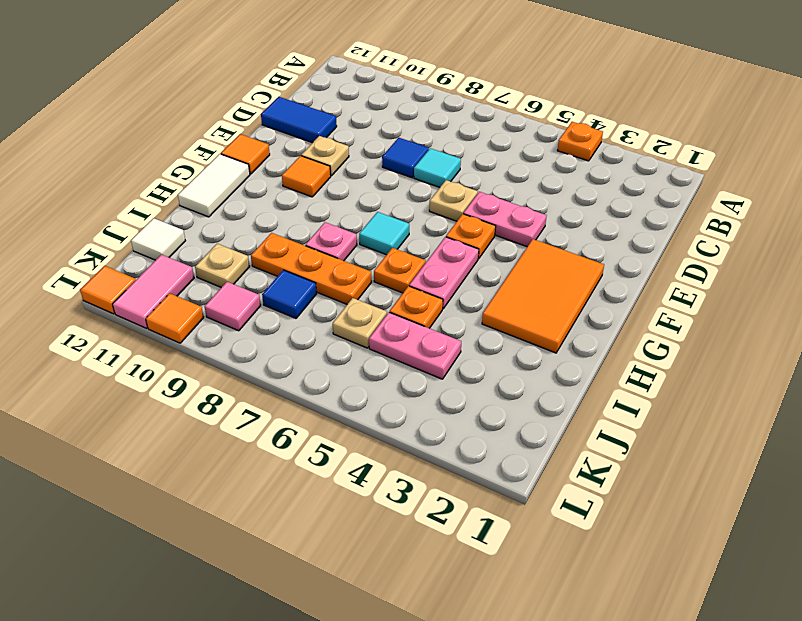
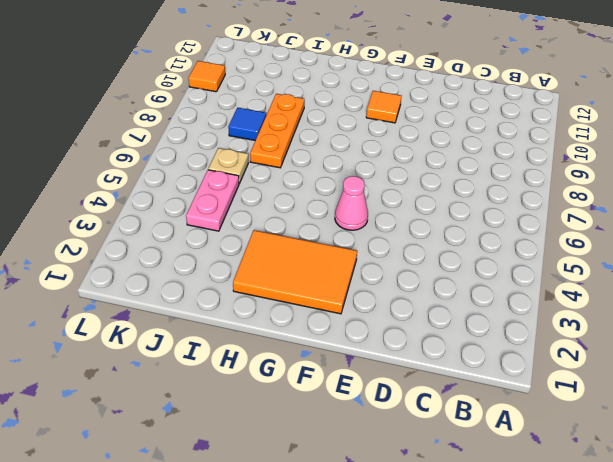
pink cone F5 level 1 -> orange plate F5 level 1
none -> orange plate A4 level 1
none -> cyan tile D7 level 1
none -> blue tile D8 level 1

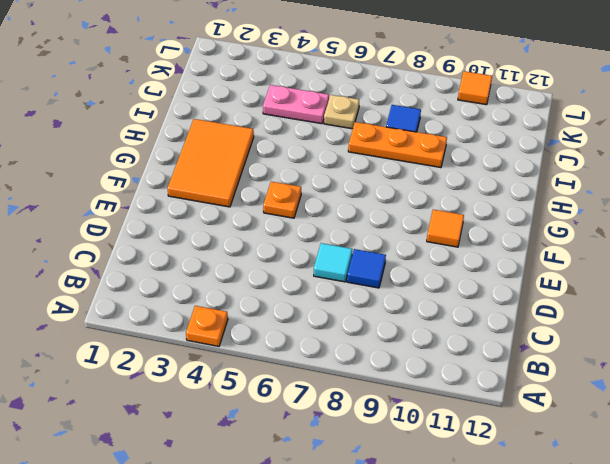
none -> blue tile D11:D12 level 1
none -> pink plate E4:E5 level 1
none -> tan plate E6 level 1

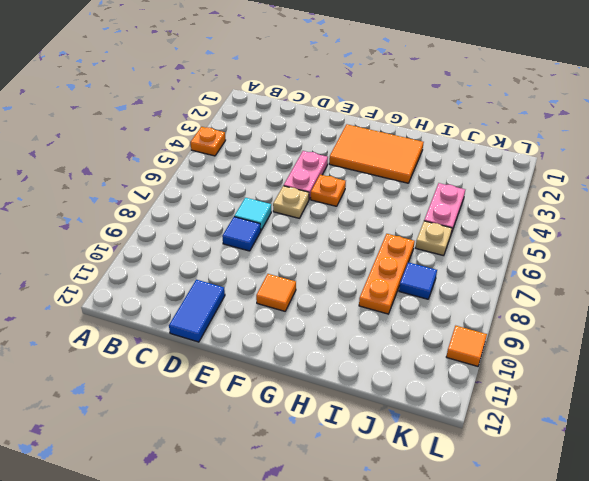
none -> tan plate E10 level 1
none -> orange tile F12 level 1
none -> pink plate G5:H5 level 1

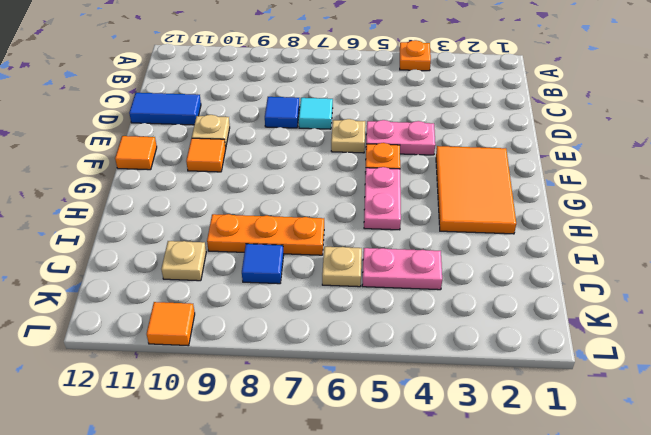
none -> cyan tile G7 level 1
none -> white tile G12:H12 level 1
none -> orange plate H6 level 1

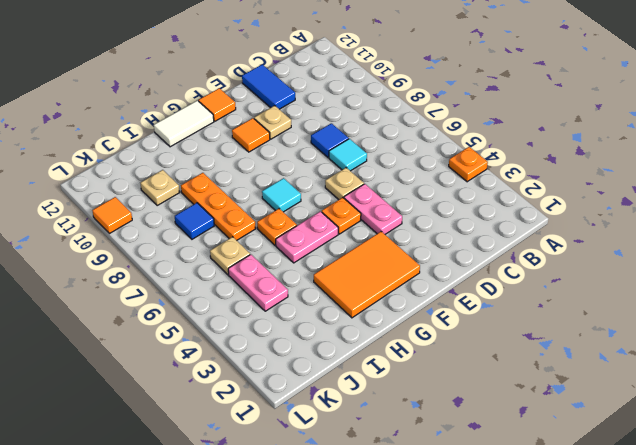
none -> pink plate H8 level 1
none -> orange plate I5 level 1
none -> white tile J12 level 1

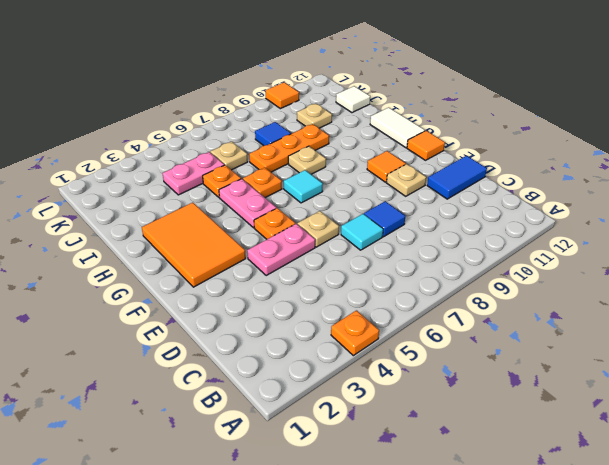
tan plate H8 level 1 -> pink plate H8 level 1
none -> pink tile K9 level 1
none -> pink tile K11:L11 level 1
none -> orange tile L12 level 1

